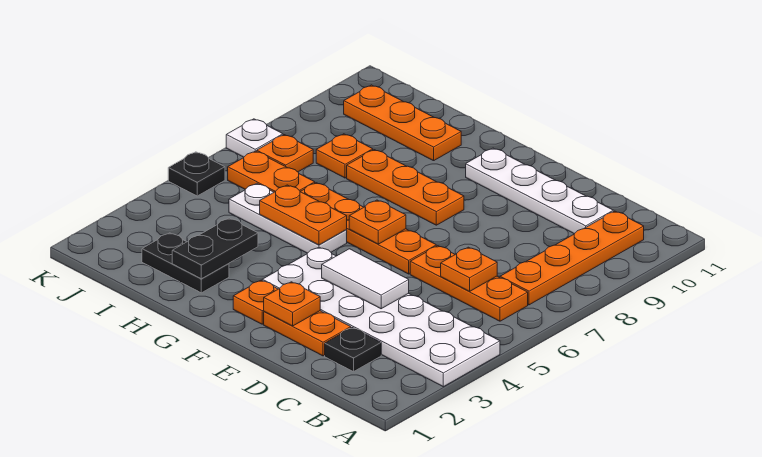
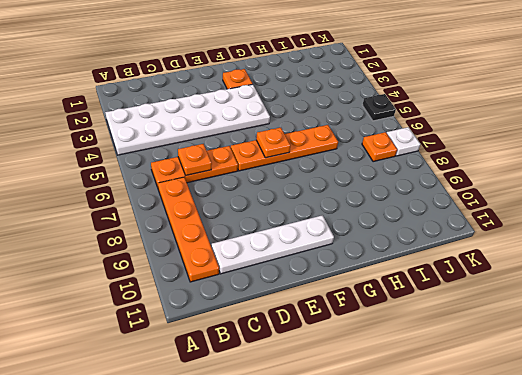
none -> black plate C2 level 1
none -> orange plate D2:E2 level 1
none -> orange plate F8:H8 level 1

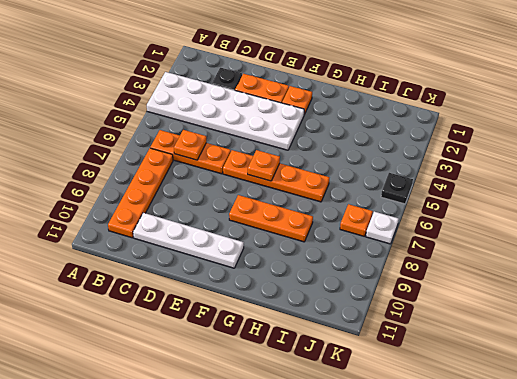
none -> white plate G5:I5 level 1
none -> black plate H2:I2 level 1
none -> orange plate H10:J10 level 1

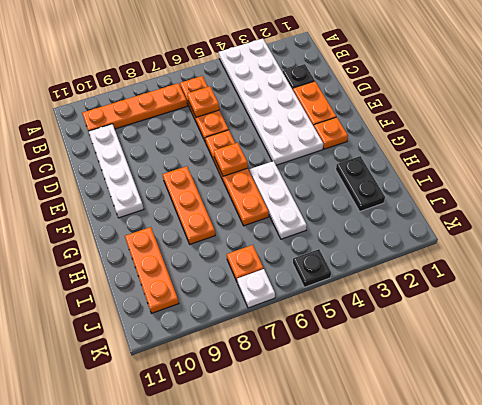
none -> orange plate I6:J6 level 1
none -> orange plate I8 level 1
none -> white tile D4:E4 level 2

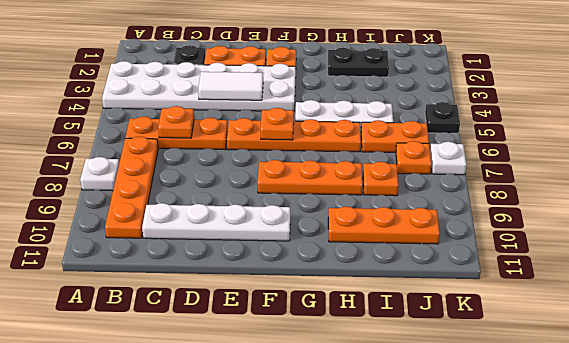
white plate A8 level 1 -> none
none -> orange plate E2 level 2
none -> orange plate G5:H5 level 2
none -> black plate H2:H3 level 2

